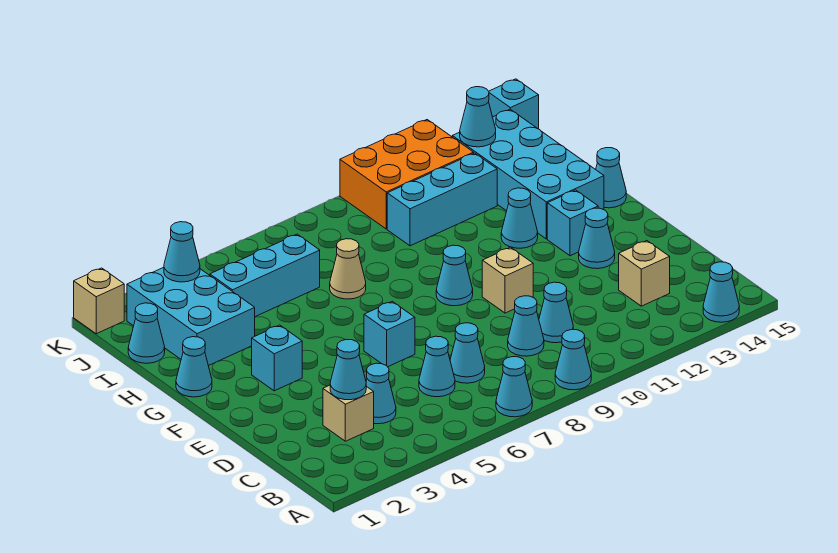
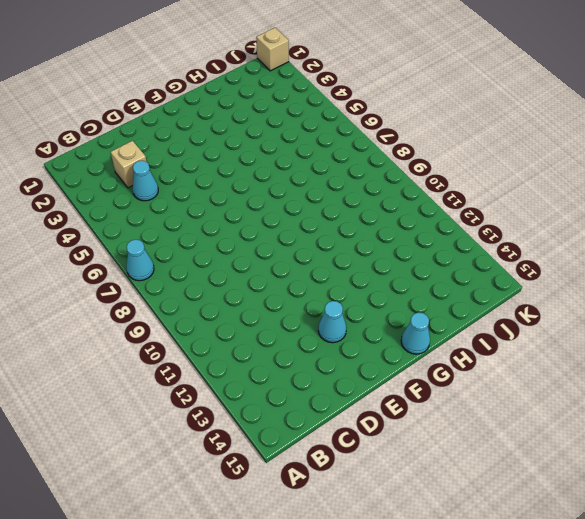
none -> cyan cone A9 level 1
none -> cyan cone A14 level 1
none -> cyan cone C6 level 1
none -> cyan cone C7 level 1

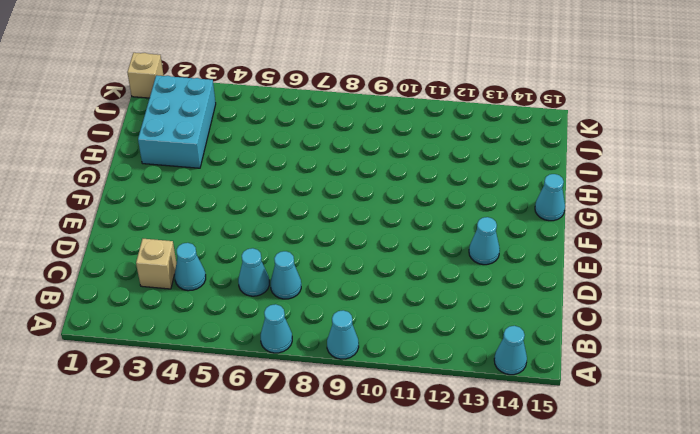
none -> cyan cone C9 level 1
none -> cyan cone C10 level 1
none -> tan brick C13 level 1
none -> cyan brick E6 level 1

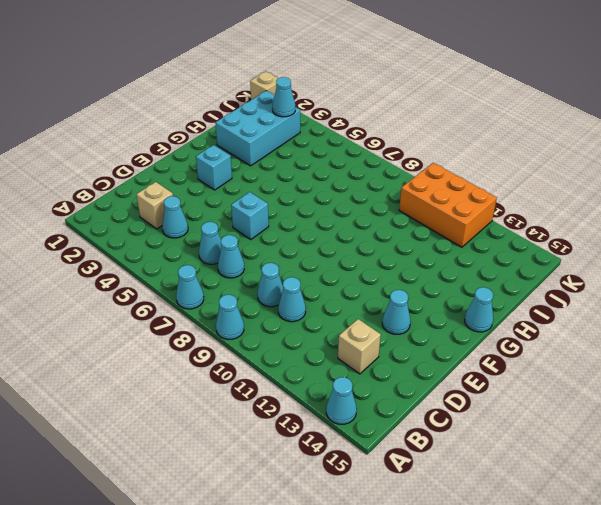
none -> tan brick E10 level 1
none -> cyan cone F9 level 1
none -> cyan brick F13 level 1
none -> cyan cone G1 level 1

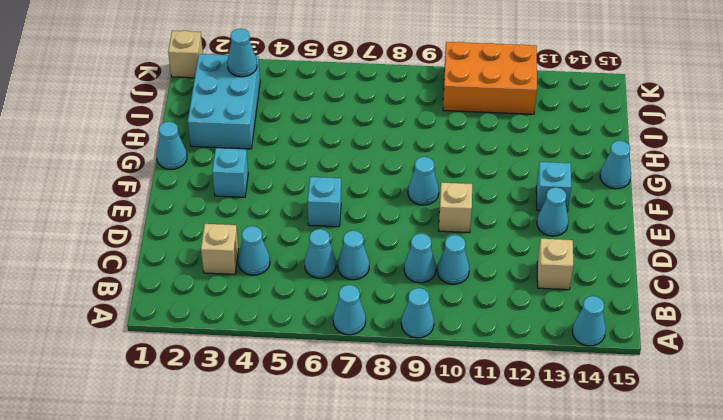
none -> cyan cone G12 level 1
none -> cyan brick G13:J14 level 1
none -> tan cone H7 level 1
none -> cyan cone I1 level 1

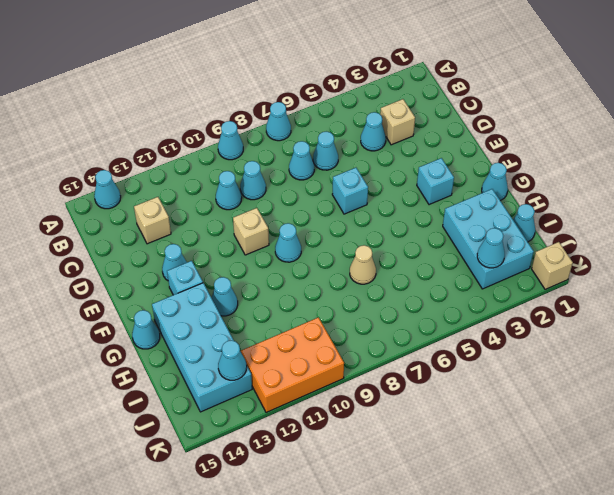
none -> cyan brick I4:I6 level 1
none -> cyan brick I10:I12 level 1
none -> cyan brick K15 level 1
none -> cyan cone C3 level 2

